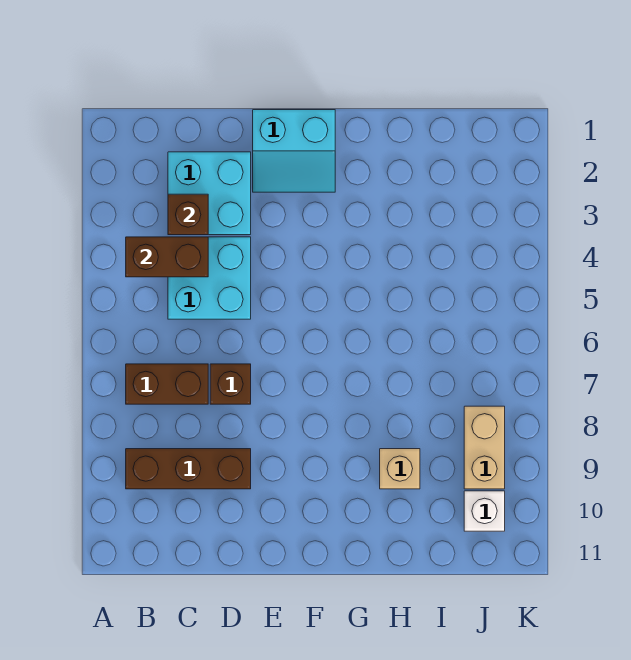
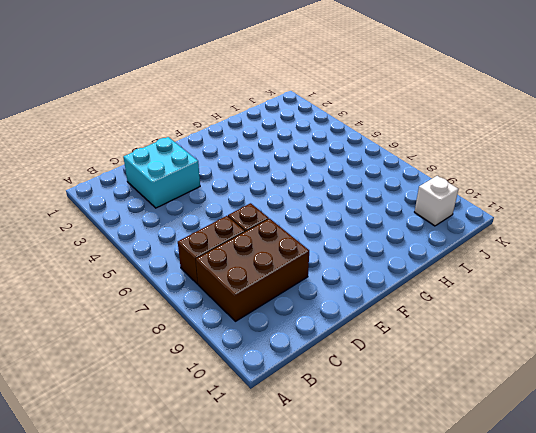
brown brick B8:D9 level 1 -> brown brick B9:D9 level 1
none -> cyan brick C4:D5 level 1
none -> cyan slope E1:F2 level 1 top 1

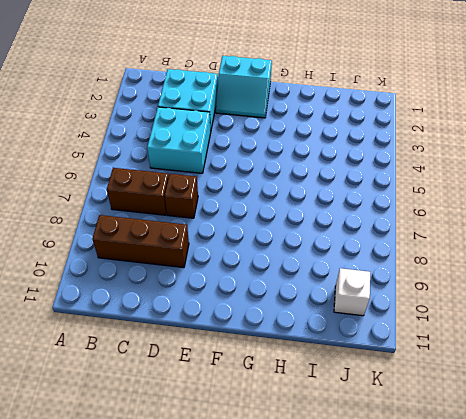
none -> tan brick H9 level 1
none -> tan brick J8:J9 level 1

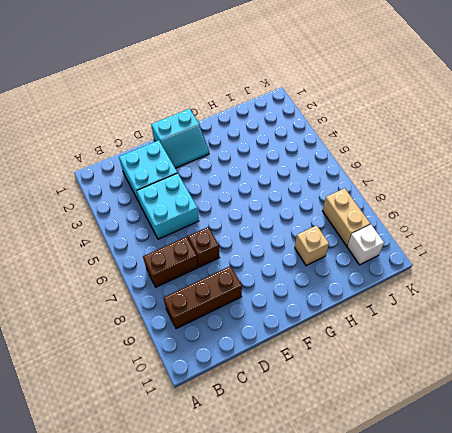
none -> brown brick B4:C4 level 2
none -> brown brick C3 level 2

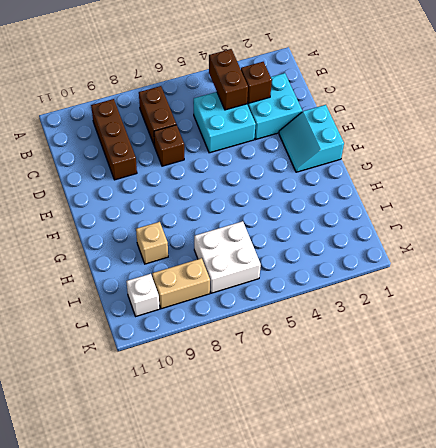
white brick I6:J7 level 1 -> none

